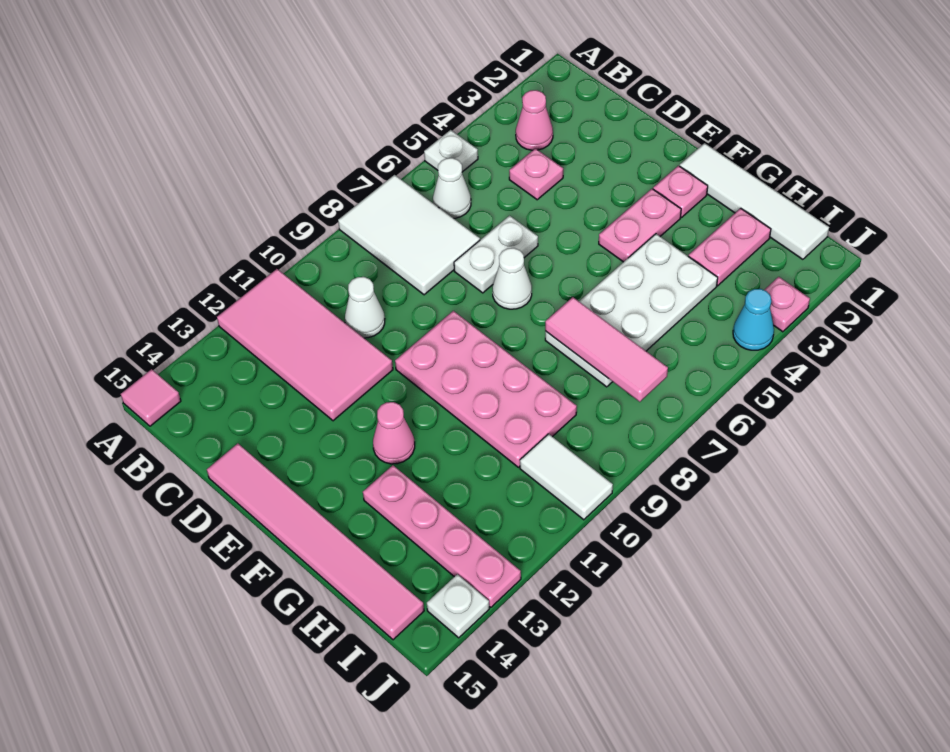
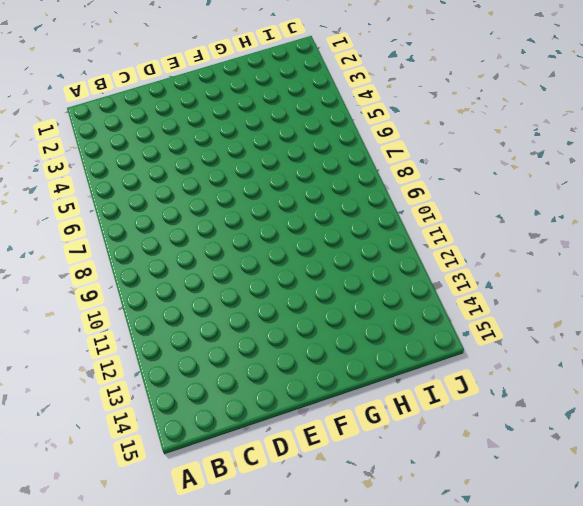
none -> white plate A5 level 1
none -> white tile A7:C8 level 1
none -> pink tile A11:D12 level 1

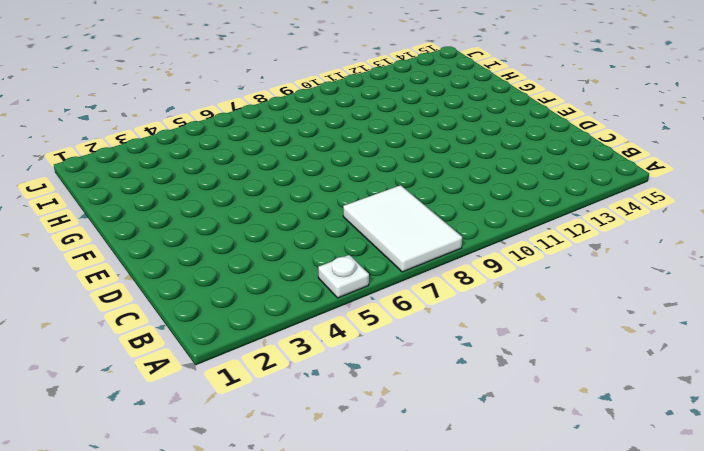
none -> pink tile A11:D12 level 1
none -> pink tile A15 level 1
none -> pink cone B3 level 1

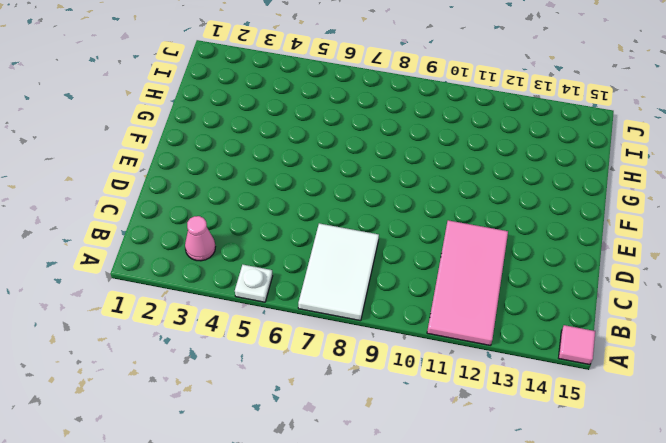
none -> white cone B6 level 1
none -> pink plate C4 level 1
none -> white cone C10 level 1

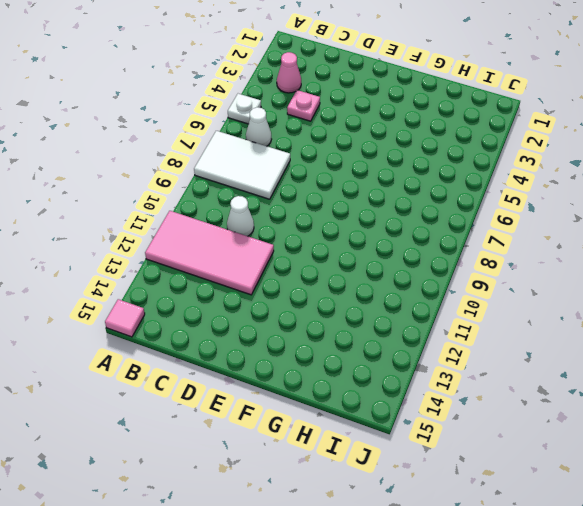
none -> white plate D6:D7 level 1
none -> pink tile D15:I15 level 1
none -> white cone E7 level 1

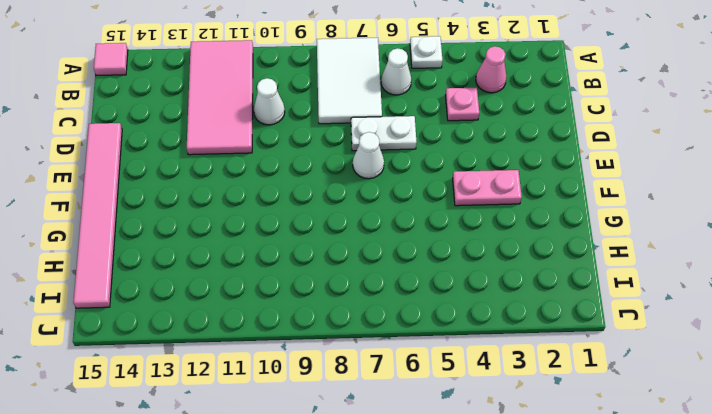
none -> pink plate E9:H10 level 1
none -> white tile F1:I1 level 1
none -> pink plate F2 level 1

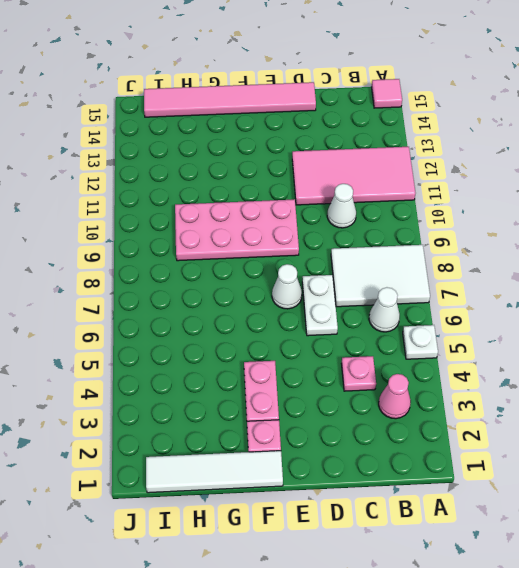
none -> pink cone F12 level 1
none -> white plate G4:H7 level 1
none -> pink plate G13:J13 level 1

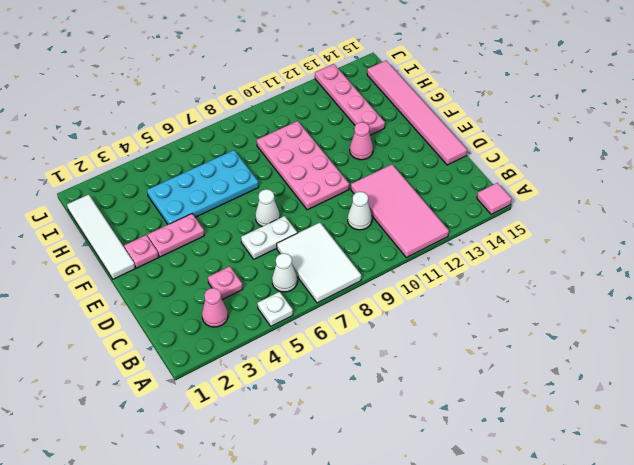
cyan plate G4:H7 level 1 -> white plate G4:H7 level 1
none -> pink plate H2:H3 level 1
none -> white tile I10:J10 level 1
none -> pink plate J3 level 1

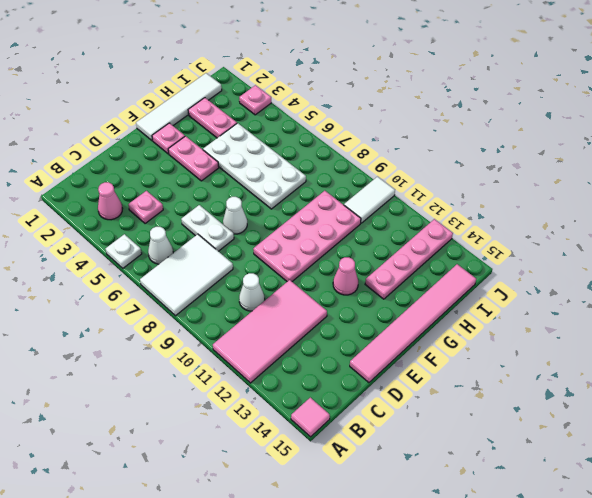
none -> cyan cone J4 level 1
none -> white plate J14 level 1
none -> pink tile G7:I7 level 2

